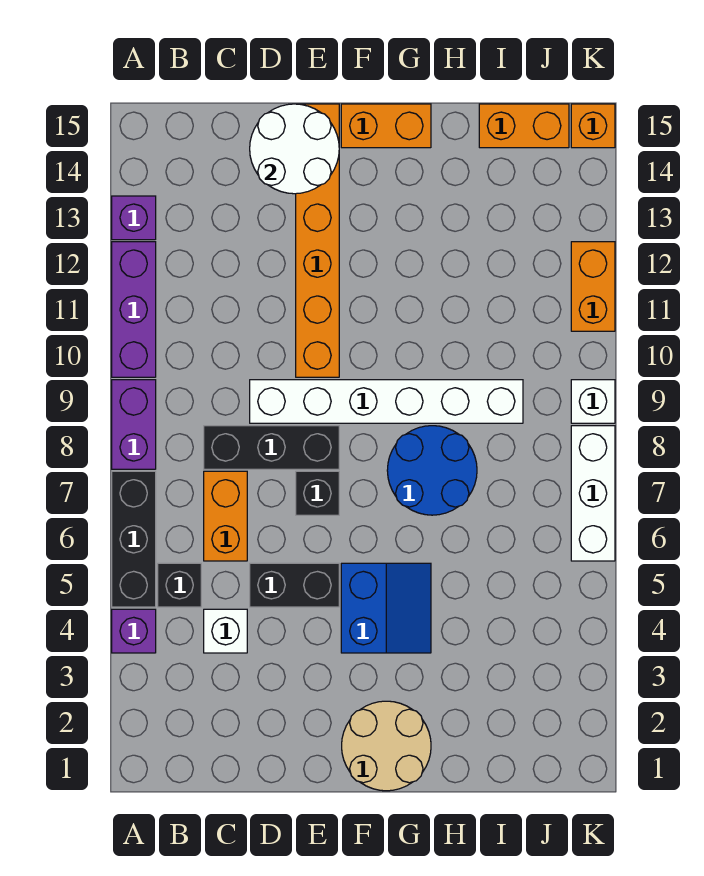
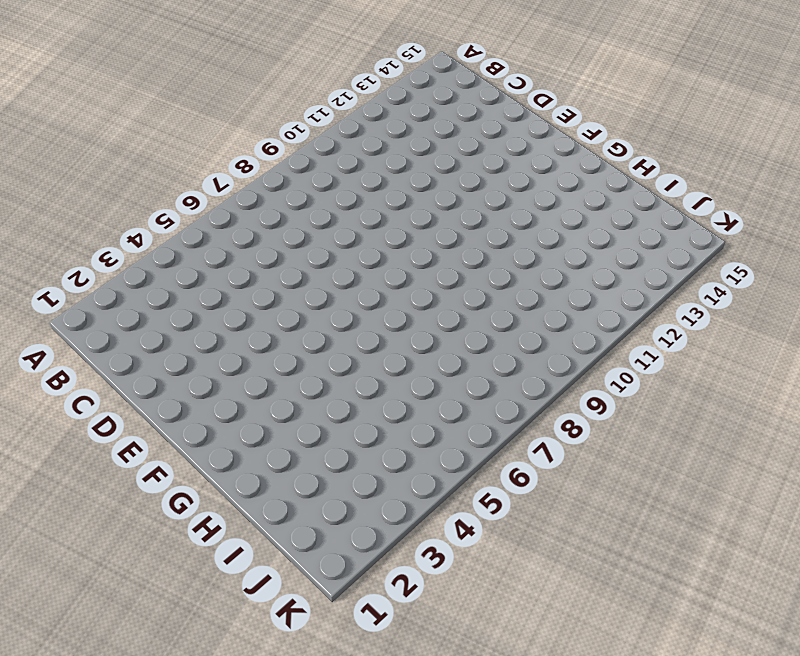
none -> purple brick A4 level 1
none -> black brick A5:A7 level 1
none -> purple brick A8:A9 level 1

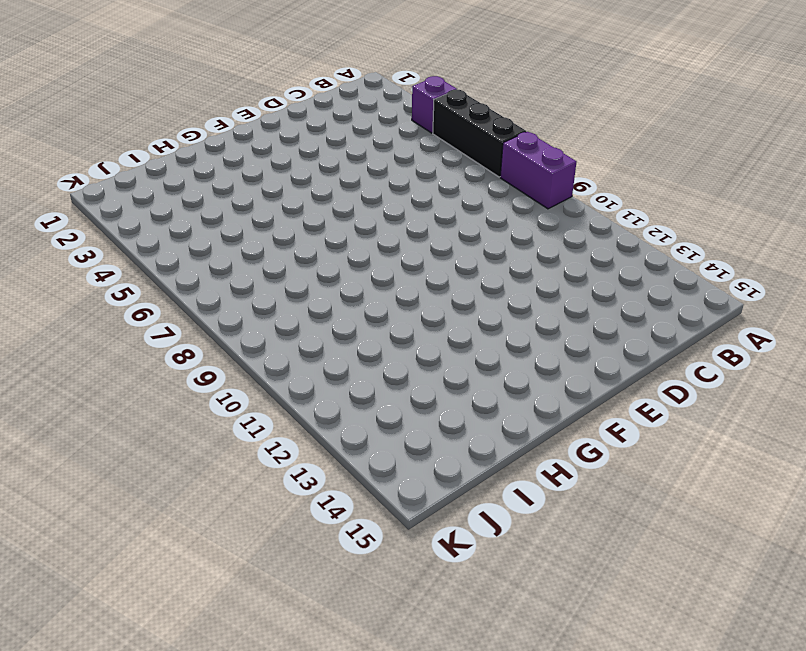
none -> purple brick A10:A12 level 1
none -> purple brick A13 level 1
none -> black brick B5 level 1

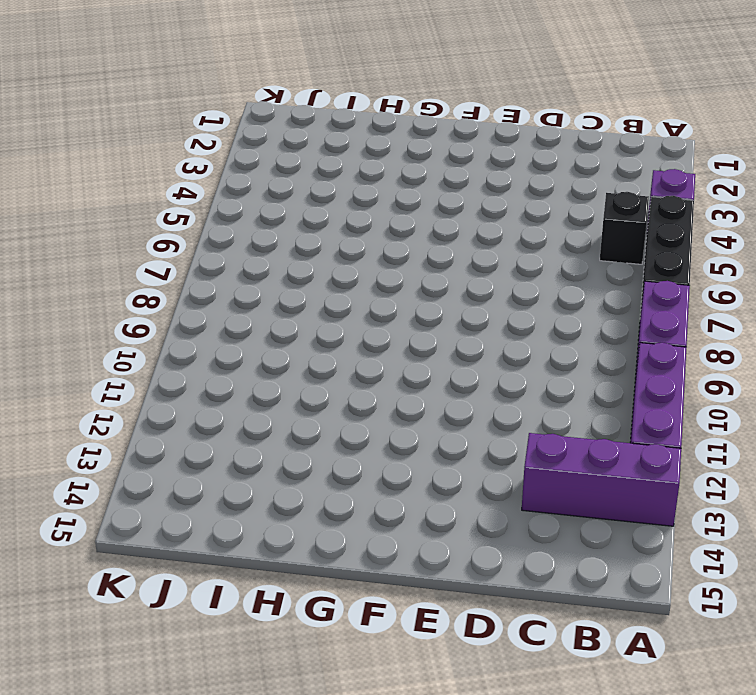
purple brick A13:C13 level 1 -> purple brick A13 level 1
none -> white brick C4 level 1
none -> orange brick C6:C7 level 1
none -> black brick C8:E8 level 1

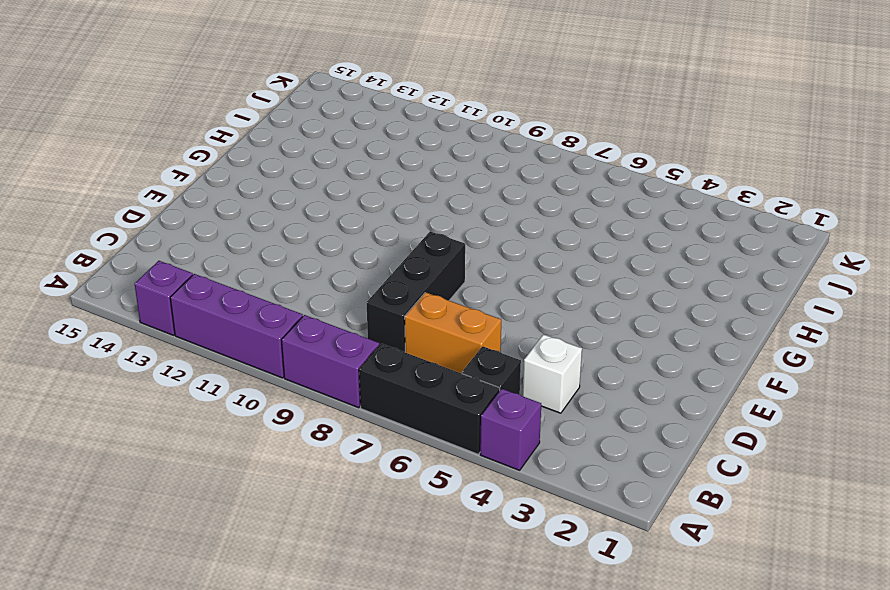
none -> black brick D5:E5 level 1
none -> white brick D9:I9 level 1
none -> black brick E7 level 1

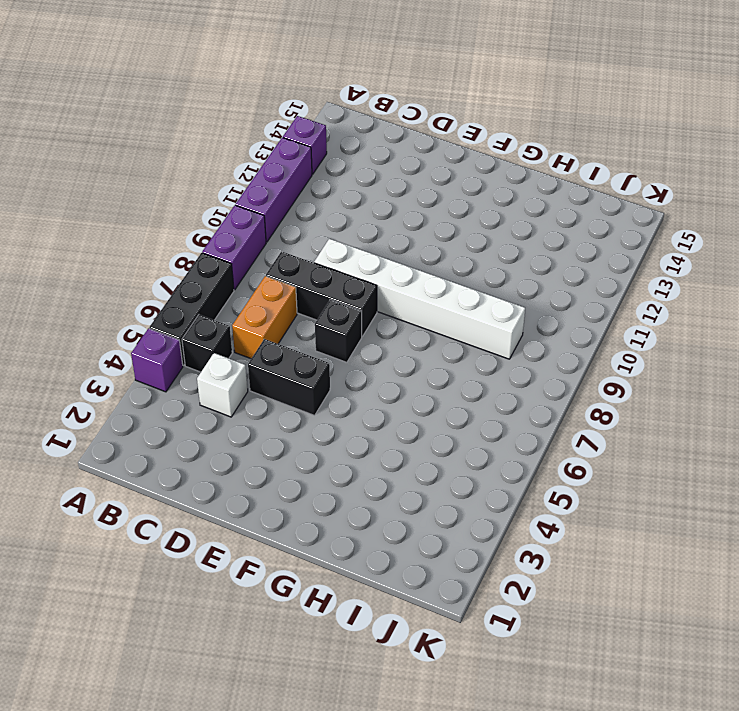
none -> orange brick E10:E15 level 1
none -> tan round brick F1:G2 level 1
none -> blue slope F4:G5 level 1 top F

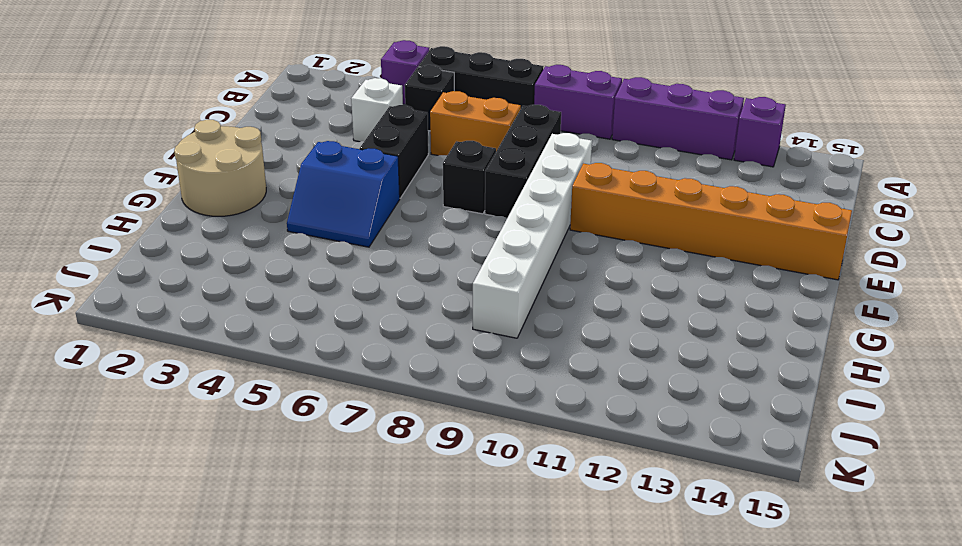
none -> orange brick F15:G15 level 1
none -> blue round brick G7:H8 level 1
none -> orange brick I15:J15 level 1

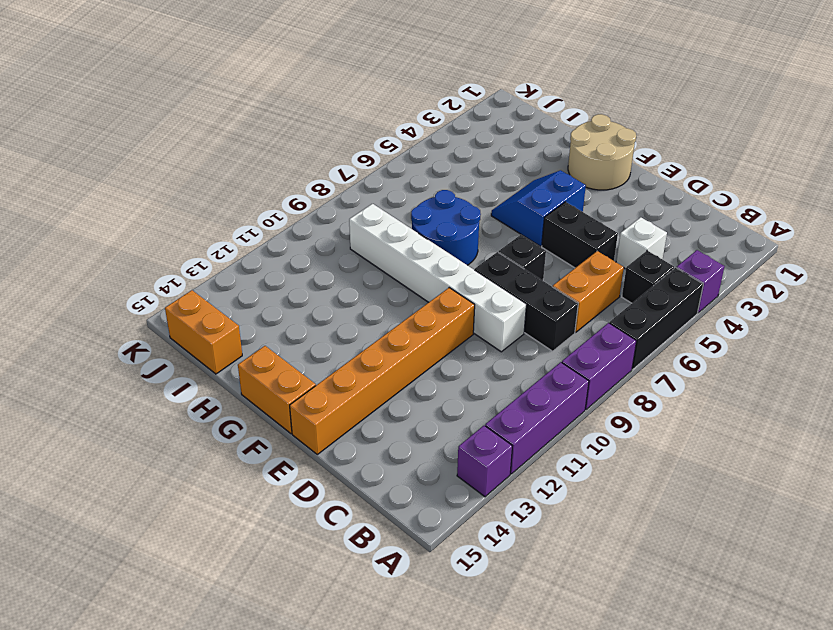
none -> white brick K6:K8 level 1
none -> white brick K9 level 1
none -> orange brick K11:K12 level 1

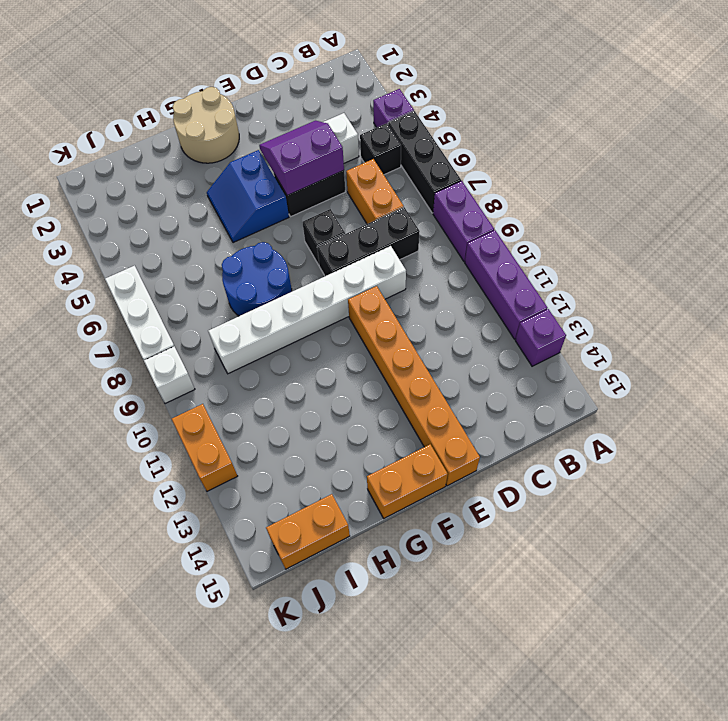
purple slope D4:E5 level 2 top 5 -> none
none -> orange brick K15 level 1
none -> white round brick D14:E15 level 2

